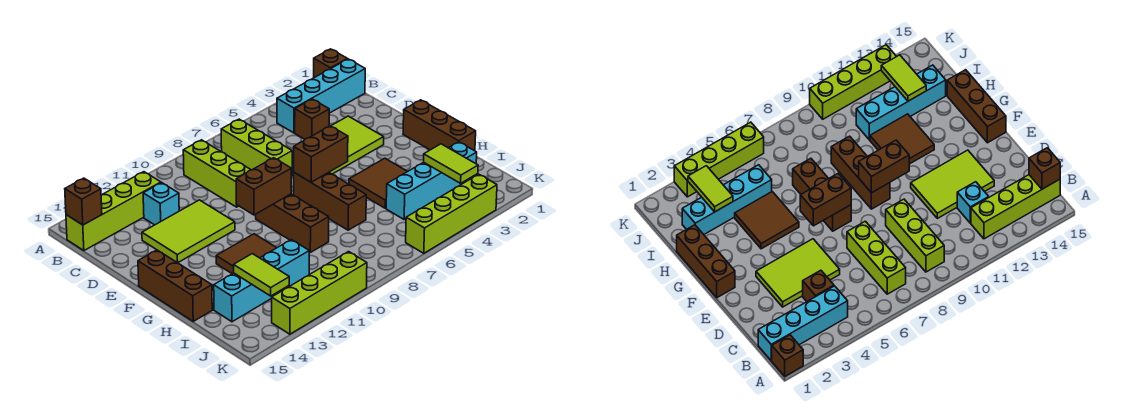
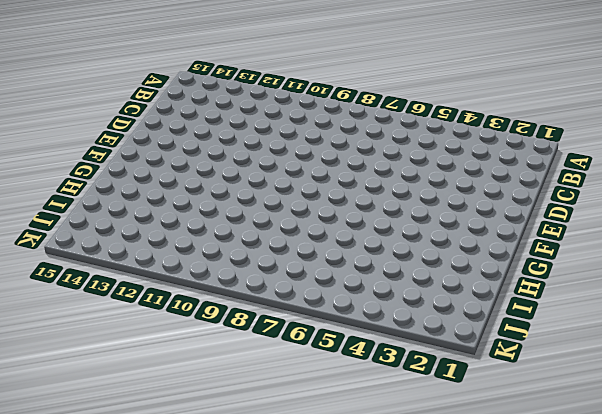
none -> brown brick A1 level 1
none -> cyan brick B1:B4 level 1
none -> lime brick B7:D7 level 1

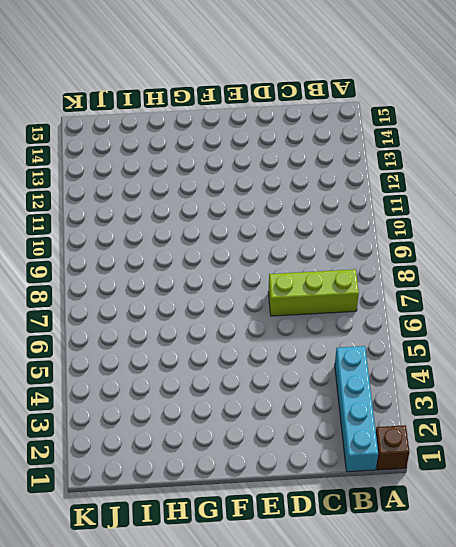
none -> lime brick B9:D9 level 1
none -> lime brick B12:B15 level 1
none -> brown brick C4 level 1

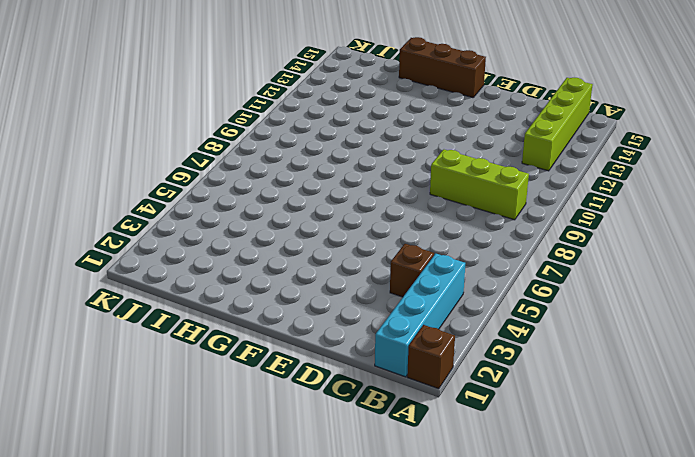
none -> lime brick B7:D7 level 1
none -> cyan brick C12 level 1
none -> lime tile D3:E5 level 1

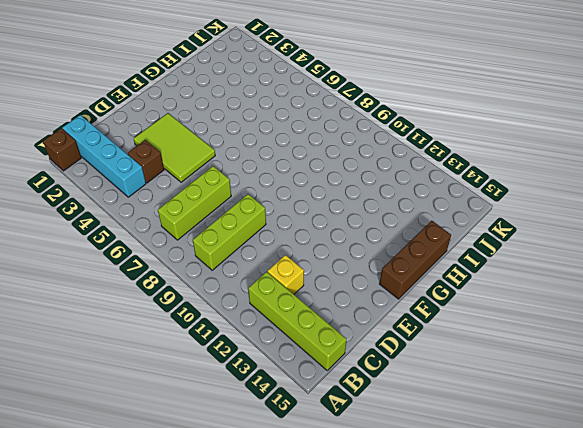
yellow brick C12 level 1 -> cyan brick C12 level 1
none -> lime tile D11:E13 level 1
none -> brown brick F1:H1 level 1
none -> brown brick F7:H7 level 1

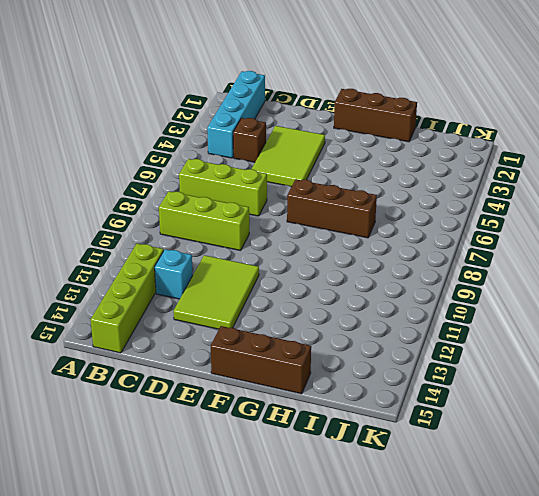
none -> brown brick A1 level 1
none -> brown brick F9:H9 level 1
none -> brown tile G4:H5 level 1

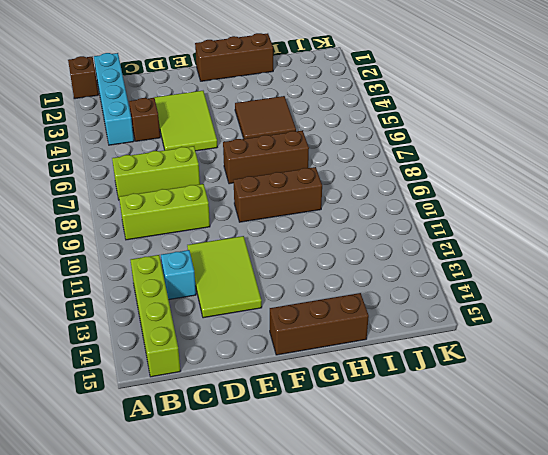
none -> brown tile G11:H12 level 1
none -> cyan brick I2:I5 level 1
none -> cyan brick I11:I14 level 1

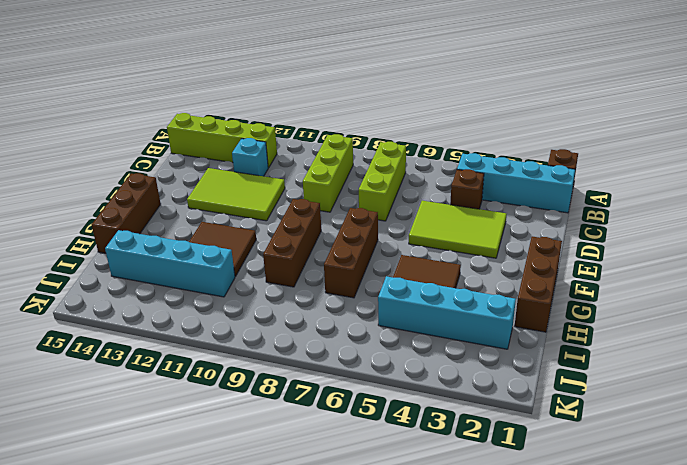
none -> lime brick K3:K6 level 1
none -> lime brick K10:K13 level 1
none -> brown brick B15 level 2

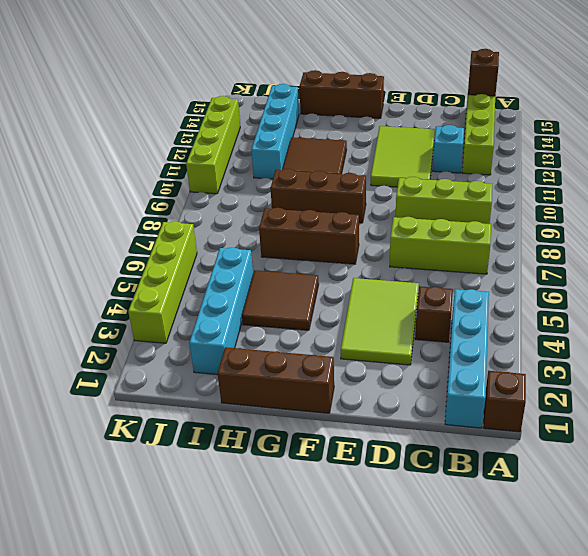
none -> brown brick F6:F7 level 2
none -> brown brick F9:F10 level 2
none -> lime tile I3:J3 level 2

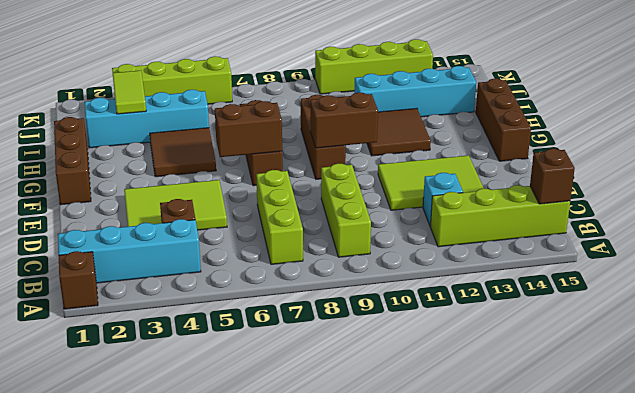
none -> lime tile I13:J13 level 2

